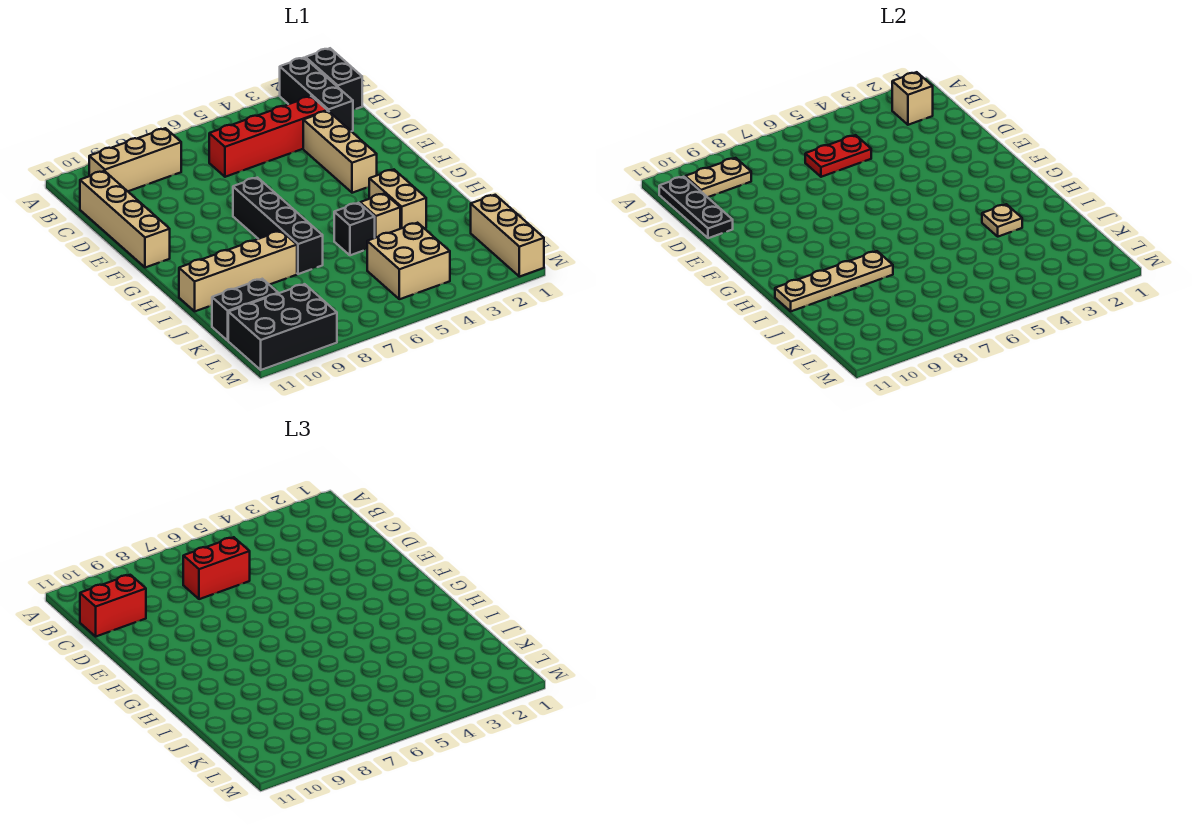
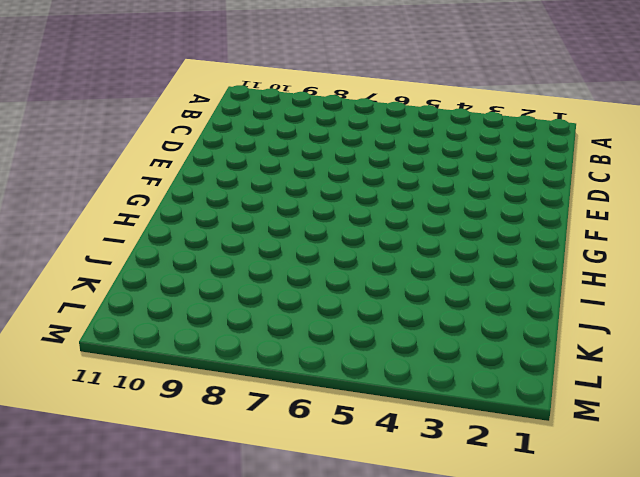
none -> black brick A1:B1 level 1
none -> black brick A2:C2 level 1
none -> tan brick B8:B10 level 1

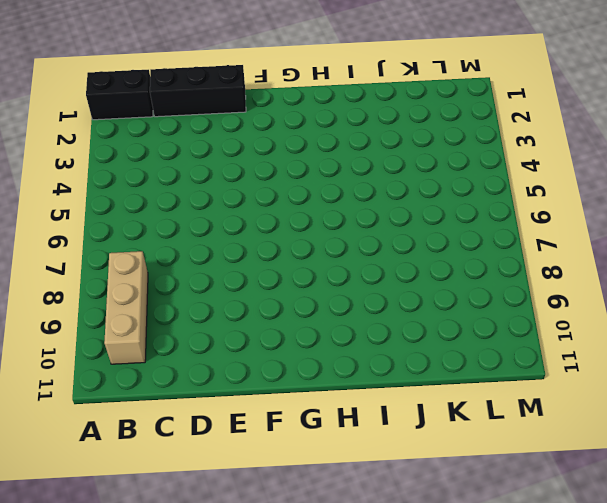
black brick C1:E1 level 1 -> black brick A2:C2 level 1
none -> red brick C3:C6 level 1
none -> tan brick C11:F11 level 1
none -> tan brick D3:F3 level 1

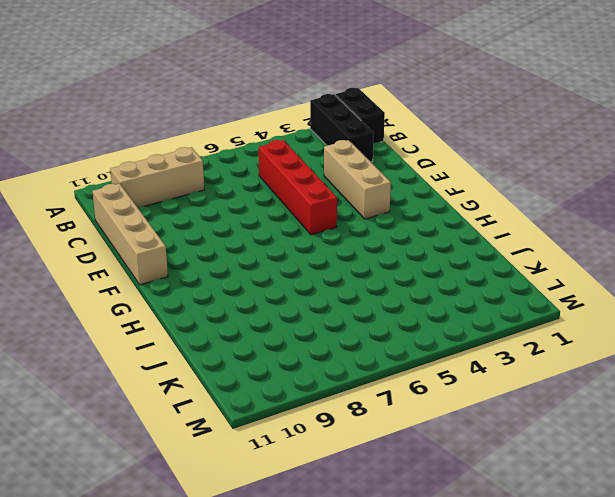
red brick C5:F5 level 1 -> red brick C3:C6 level 1
none -> black brick F7:I7 level 1
none -> tan brick H3:I3 level 1
none -> tan brick I4 level 1

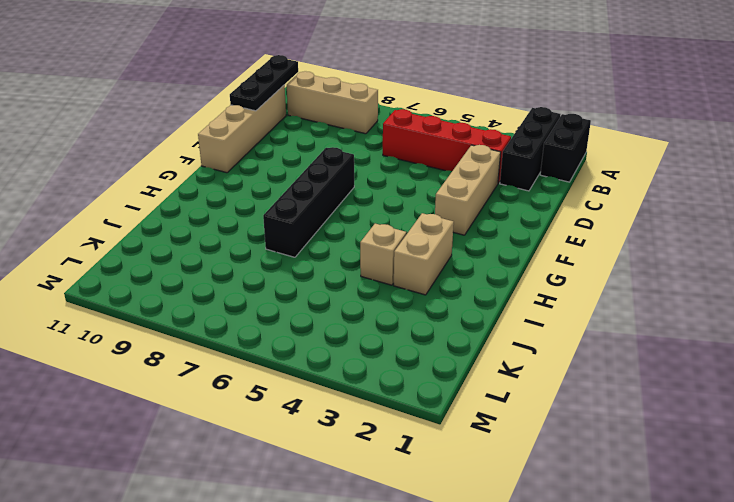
none -> black brick I5 level 1
none -> tan brick I8:I11 level 1
none -> tan brick K1:M1 level 1

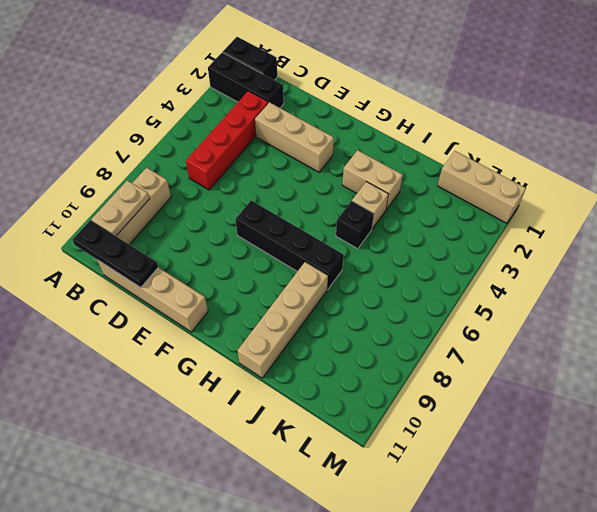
none -> tan brick K4:L5 level 1
none -> black brick K10:K11 level 1
none -> black brick L9:M11 level 1

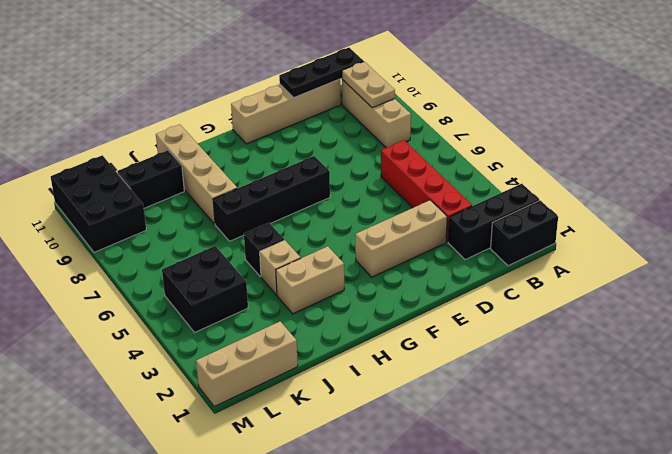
black brick J10:K10 level 1 -> black brick K10:K11 level 1
black brick K4:L5 level 1 -> tan brick K4:L5 level 1
none -> tan brick B2 level 2
none -> red plate C5:C6 level 2
none -> tan plate I3 level 2

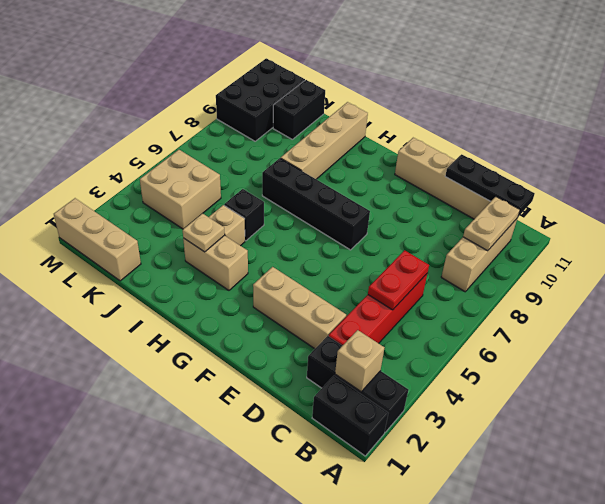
none -> tan plate I8:I11 level 2
none -> red brick C6:C7 level 3
none -> red brick C10:C11 level 3

